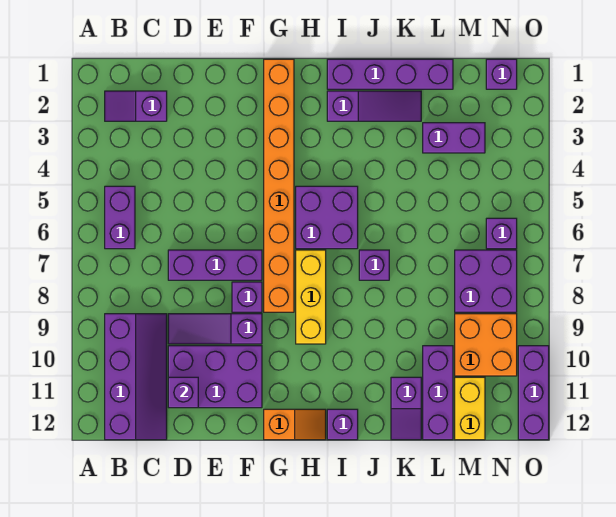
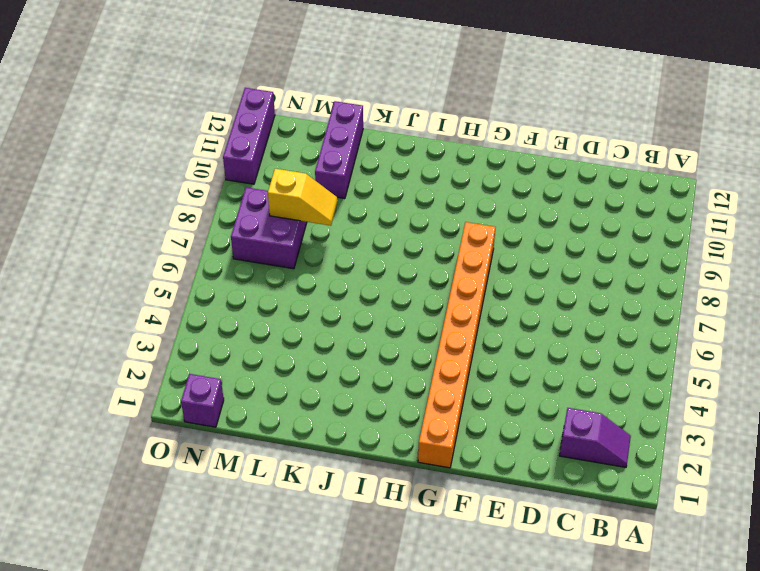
yellow slope L8:M8 level 2 top M -> none
none -> purple brick B5:B6 level 1
none -> purple slope B9:C12 level 1 top B
none -> purple brick D7:F7 level 1

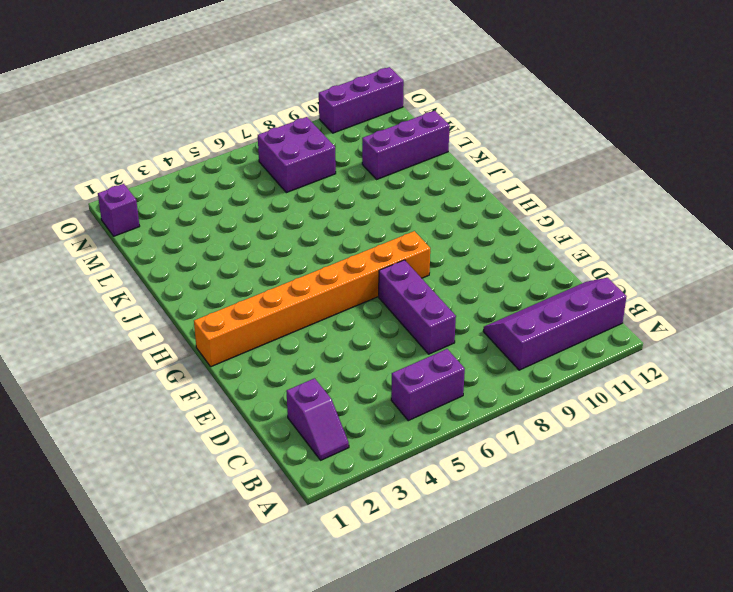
none -> purple slope D9:F9 level 1 top F
none -> purple brick D10:F11 level 1
none -> purple brick F8 level 1

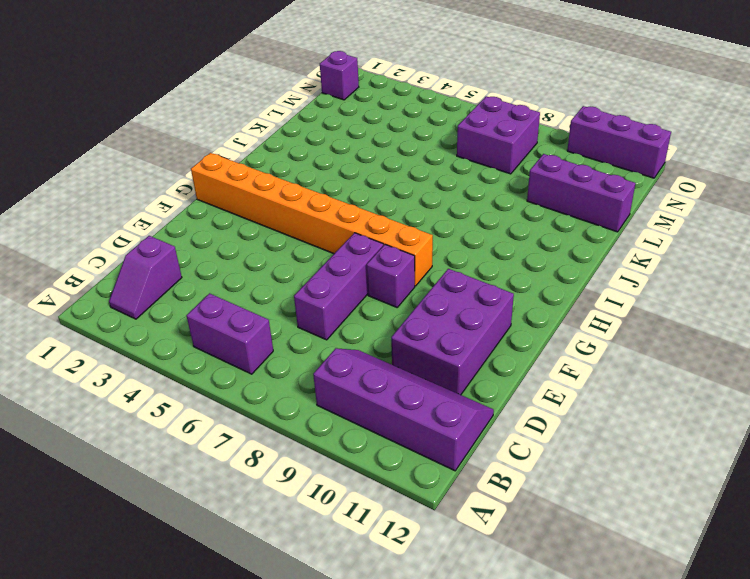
none -> purple slope D9:F9 level 1 top F
none -> orange slope G12:H12 level 1 top G
none -> purple brick H5:I6 level 1

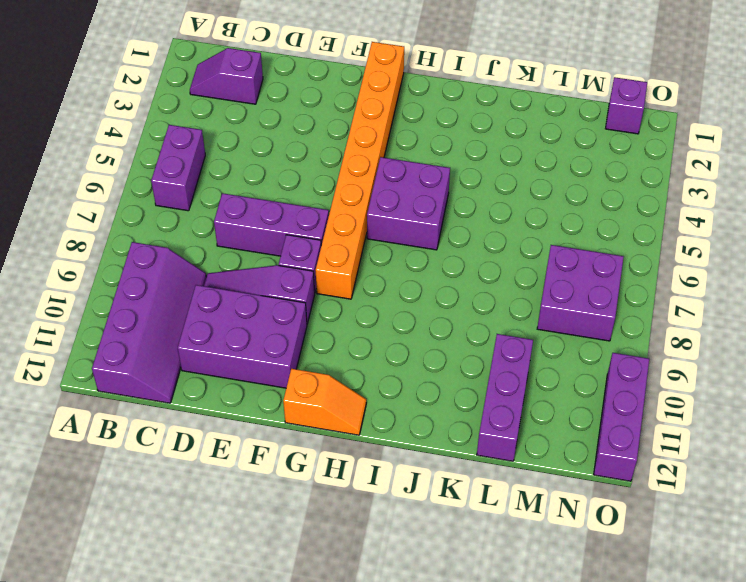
none -> yellow brick H7:H9 level 1
none -> purple brick I1:L1 level 1
none -> purple slope I2:K2 level 1 top I

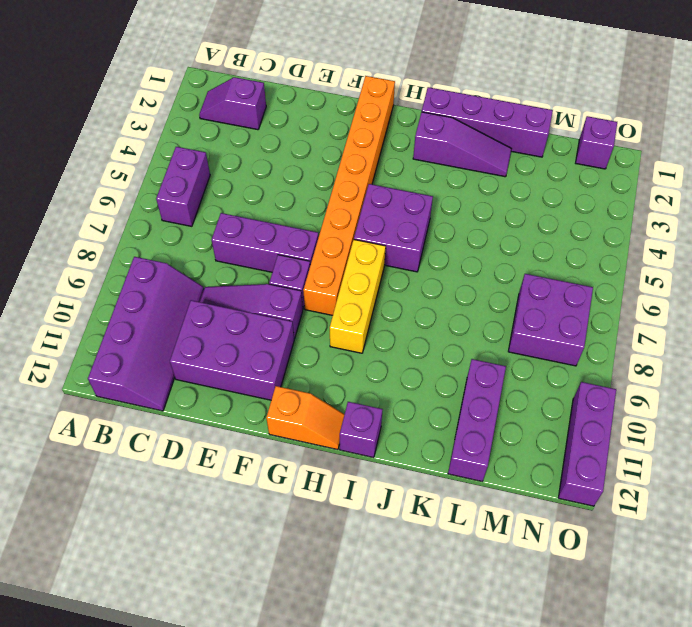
none -> purple brick J7 level 1
none -> purple slope K11:K12 level 1 top 11
none -> purple brick L3:M3 level 1

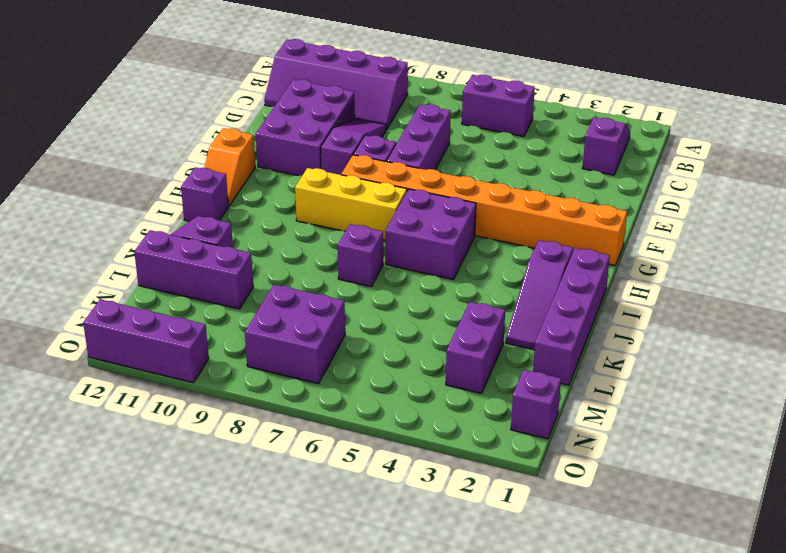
none -> orange brick M9:N10 level 1
none -> yellow brick M11:M12 level 1
none -> purple brick N6 level 1

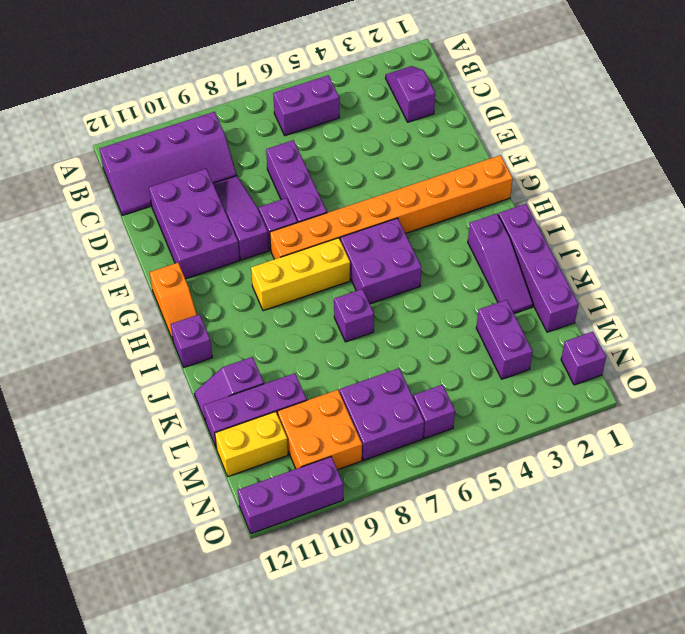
none -> purple brick D11 level 2

